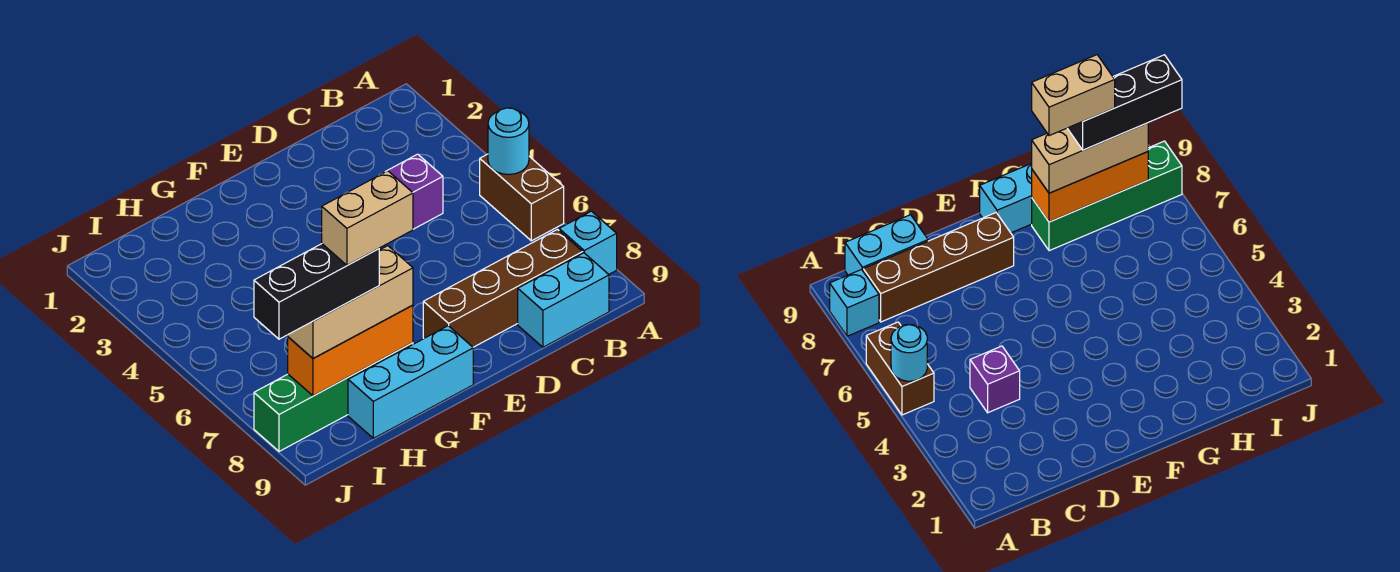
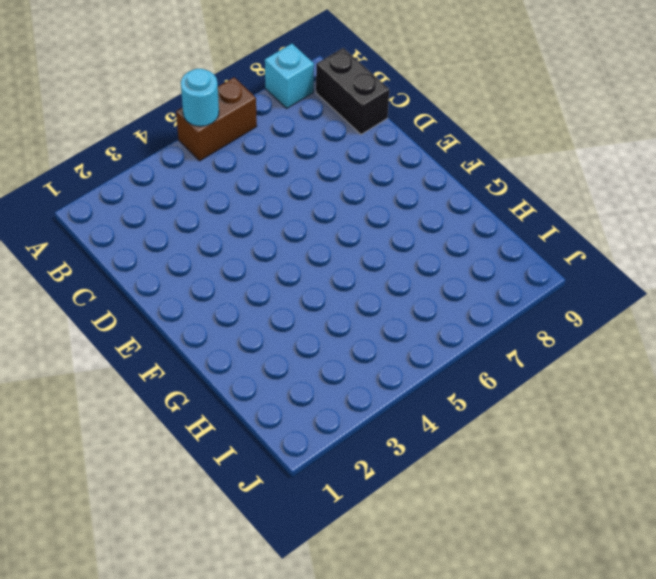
black brick B9:C9 level 1 -> cyan brick B9:C9 level 1
none -> brown brick B8:E8 level 1
none -> purple brick C4 level 1
none -> cyan brick F9:H9 level 1

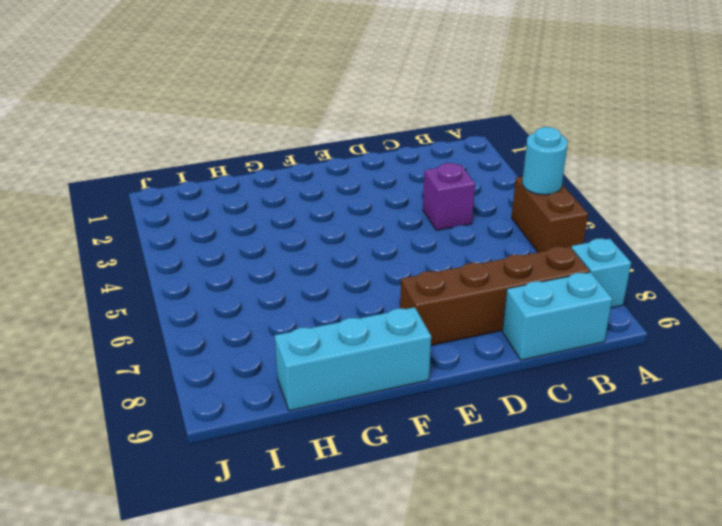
none -> green brick G8:J8 level 1
none -> orange brick G8:I8 level 2
none -> tan brick G8:I8 level 3

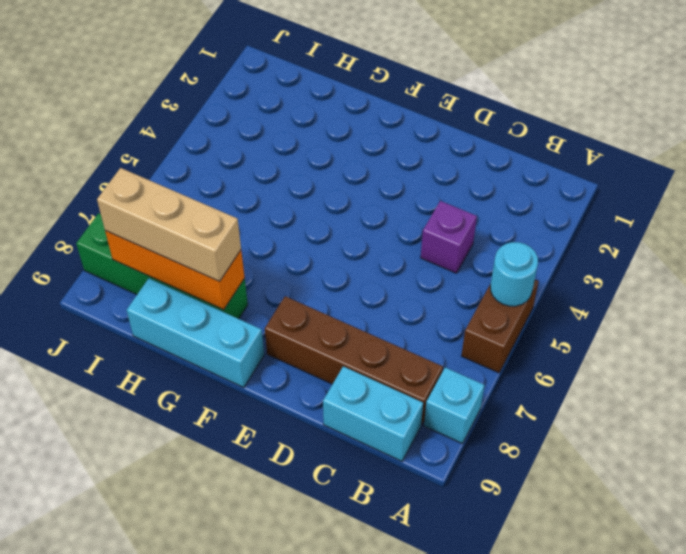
none -> black brick H8:J8 level 4
none -> tan brick G8:H8 level 5

